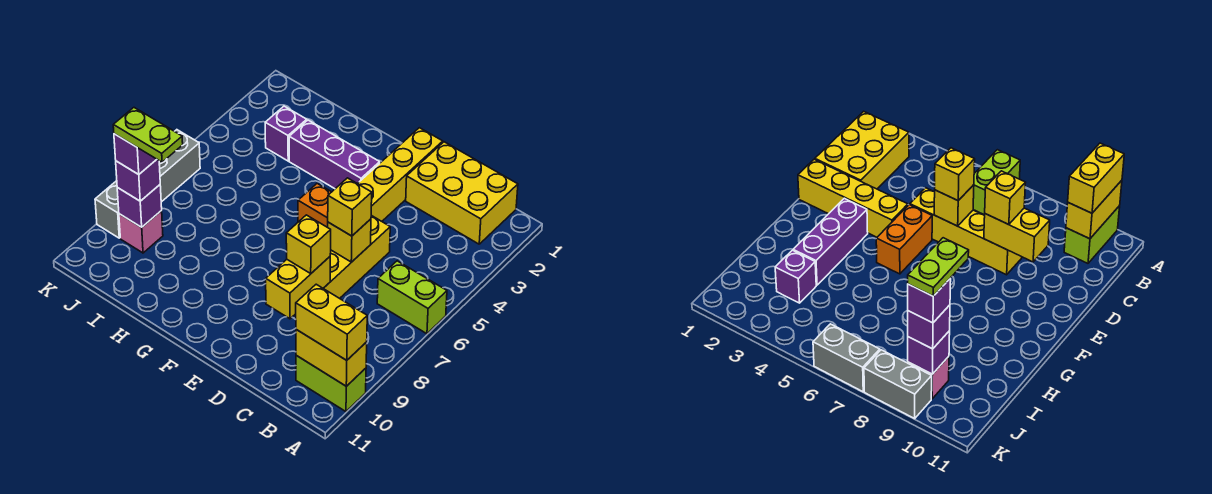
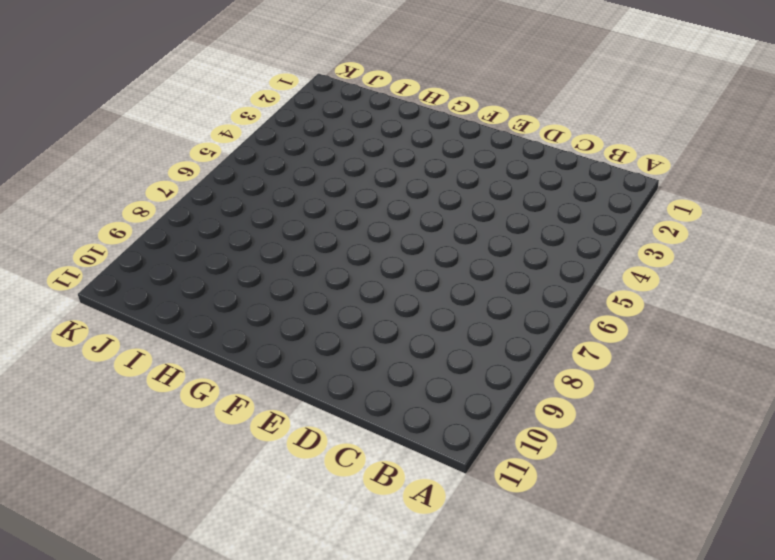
none -> lime brick A6:B6 level 1
none -> lime brick A10:B10 level 1
none -> yellow brick B1:D2 level 1

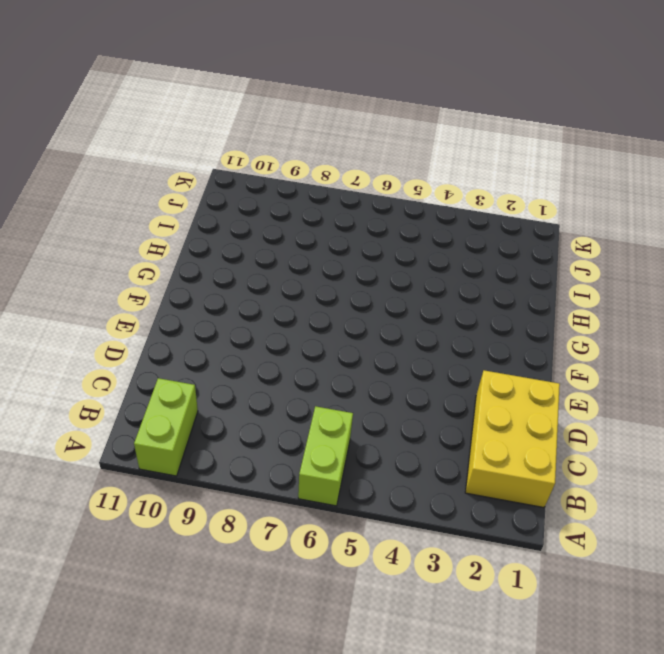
none -> yellow brick D5:D8 level 1
none -> yellow brick E1:E4 level 1
none -> orange brick E5:F5 level 1

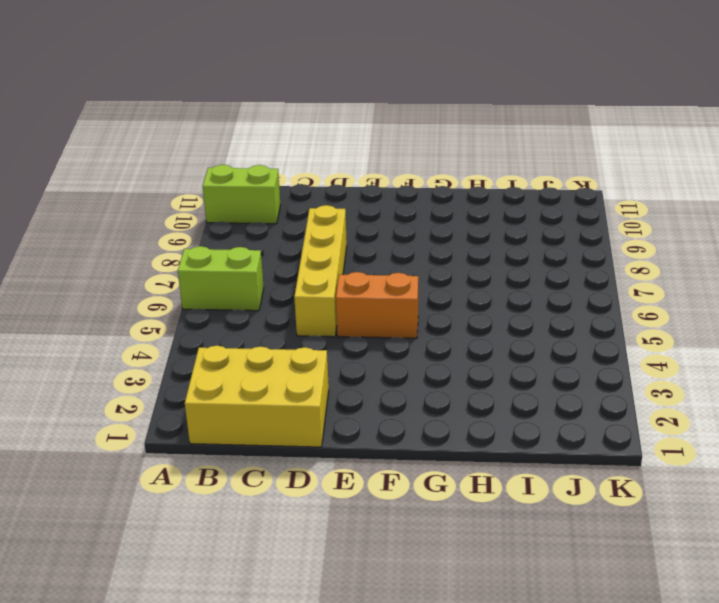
none -> yellow brick E1:E4 level 1
none -> purple brick F3:H3 level 1
none -> purple brick I3 level 1

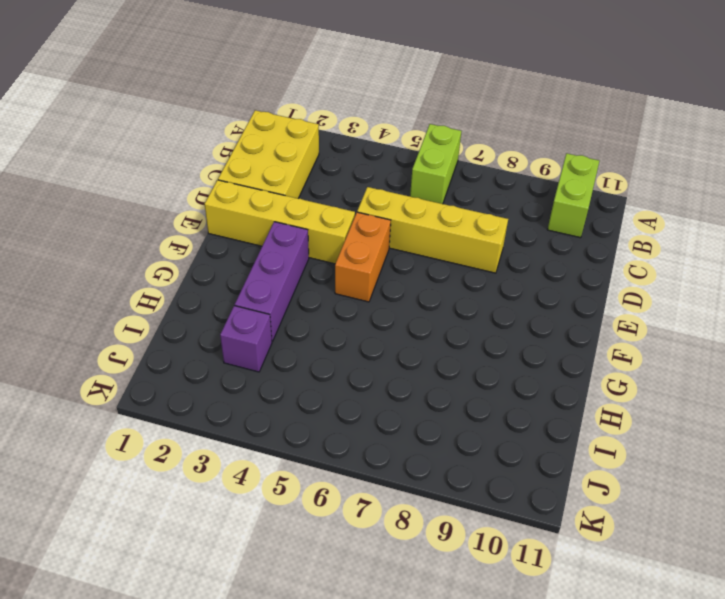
none -> pink brick J9 level 1
none -> grey brick K6:K7 level 1
none -> grey brick K8:K9 level 1

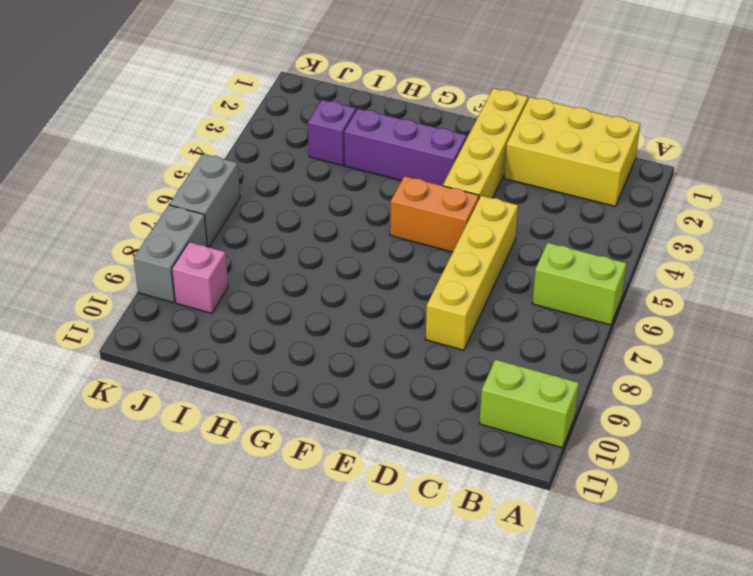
none -> yellow brick A10:B10 level 2
none -> yellow brick D6 level 2
none -> yellow brick D8:D9 level 2

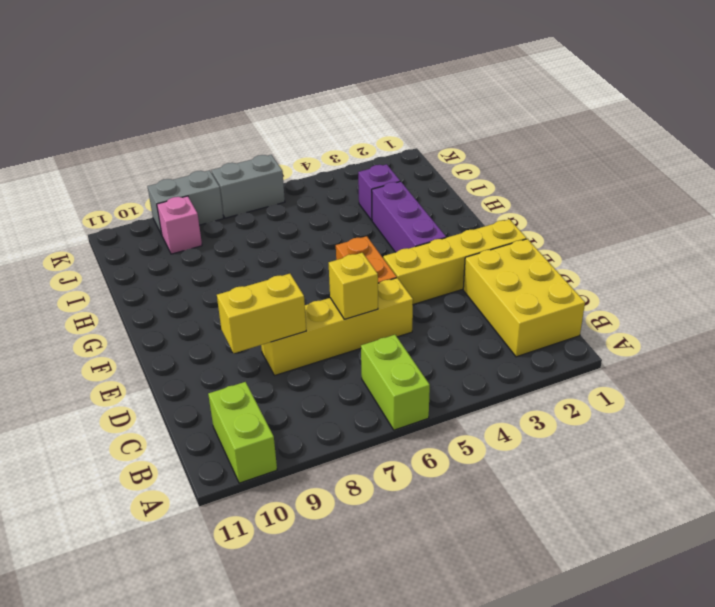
none -> yellow brick A10:B10 level 2
none -> purple brick J9 level 2
none -> yellow brick A10:B10 level 3

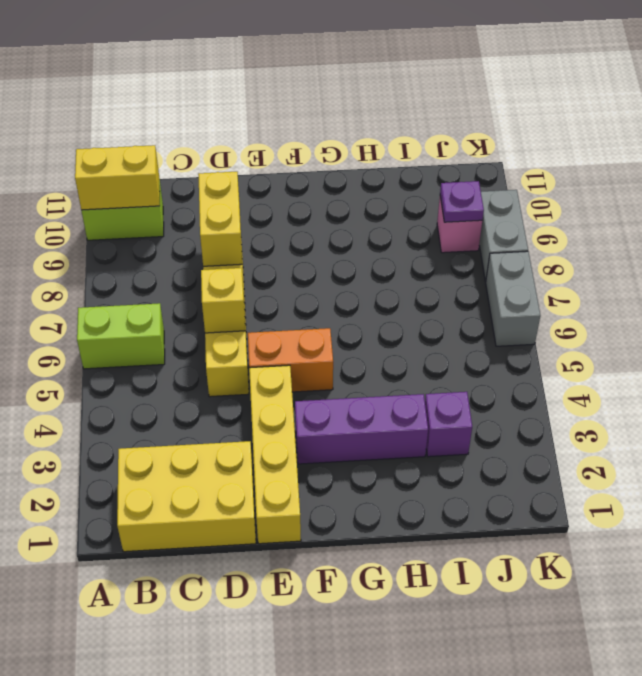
purple plate J9 level 2 -> purple brick J9 level 2
none -> yellow brick A10:B10 level 3
none -> yellow brick D6 level 3
none -> yellow brick D8 level 3

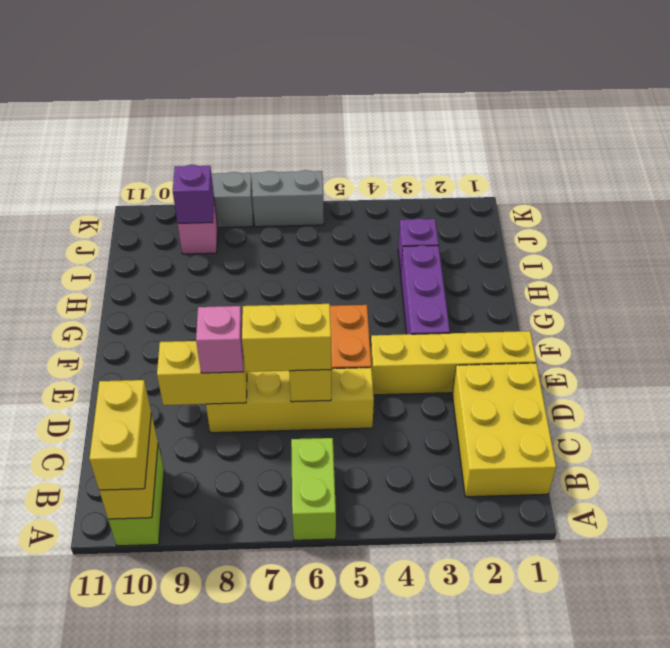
yellow brick D6:D7 level 3 -> yellow brick D6 level 3
pink brick D8 level 3 -> yellow brick D8 level 3
none -> purple brick J9 level 3
none -> purple brick J9 level 4
none -> lime plate I9:J9 level 5

